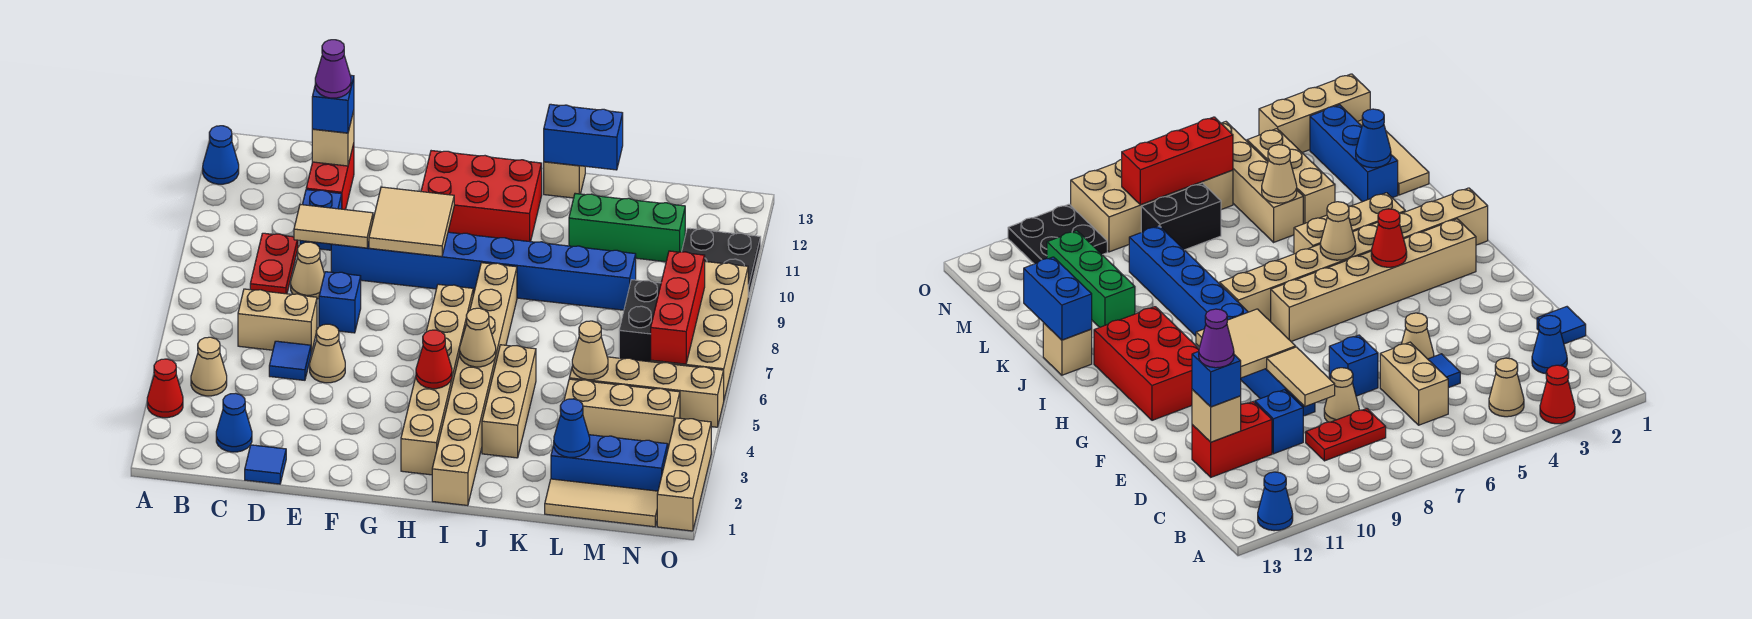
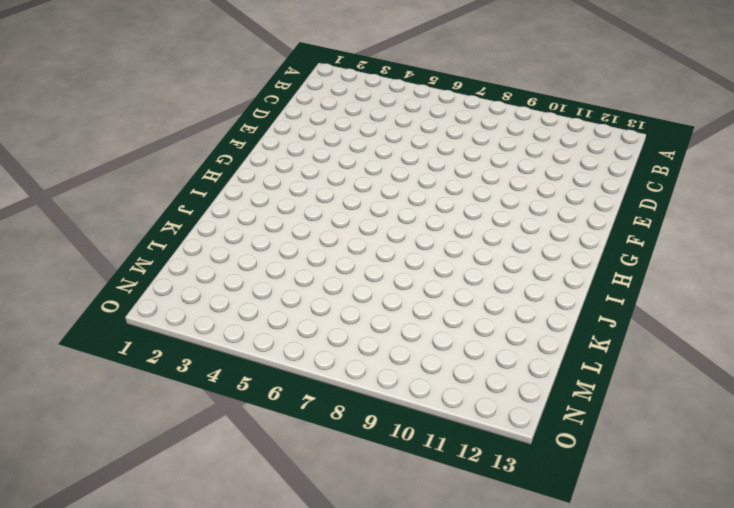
none -> red cone A3 level 1
none -> blue cone A12 level 1
none -> tan cone B4 level 1
none -> blue cone C2 level 1

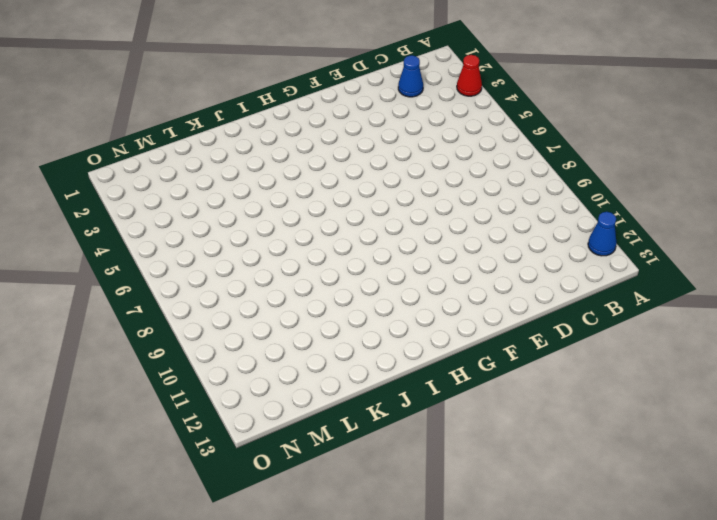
none -> tan cone B4 level 1
none -> tan brick C6:D6 level 1
none -> red plate C8:C9 level 1
none -> blue tile D1 level 1

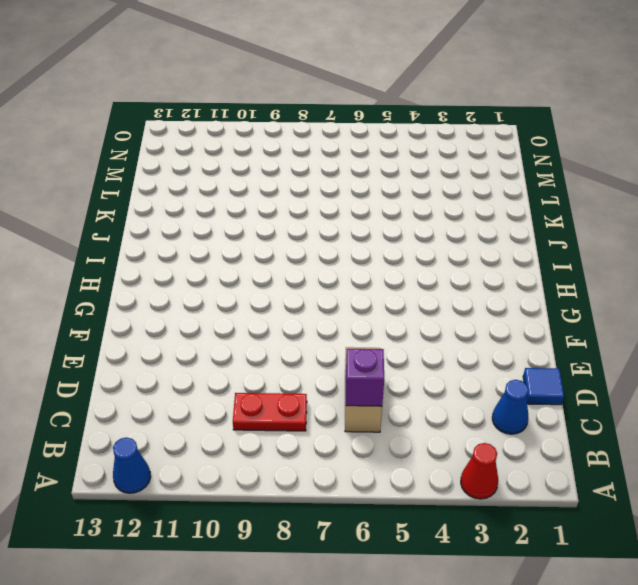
purple brick C6 level 2 -> none
none -> tan cone B4 level 1
none -> blue tile D5 level 1
none -> tan cone D8 level 1
none -> blue brick D10 level 1

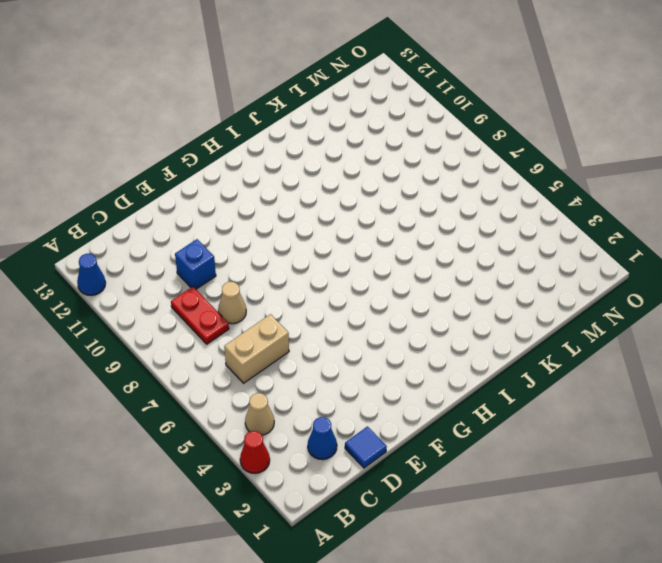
none -> blue tile D5 level 1
none -> red brick D11:D12 level 1
none -> tan cone E5 level 1
none -> blue brick E7 level 1

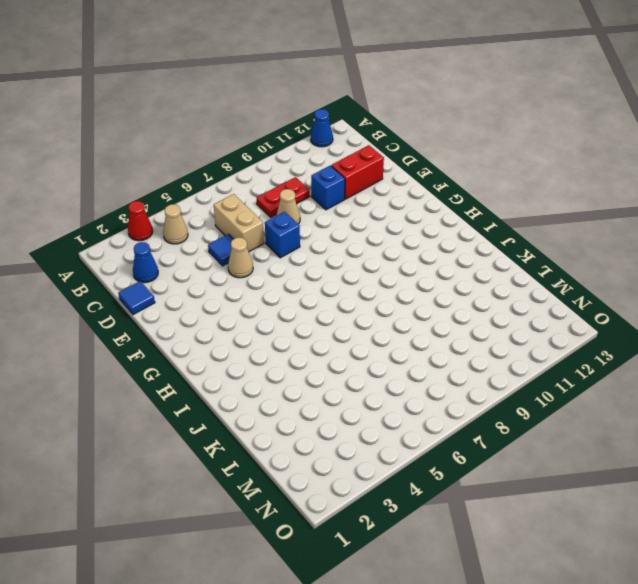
none -> blue brick E9:L9 level 1
none -> red brick G11:I12 level 1
none -> tan brick H2:H7 level 1
none -> tan brick I1:I8 level 1

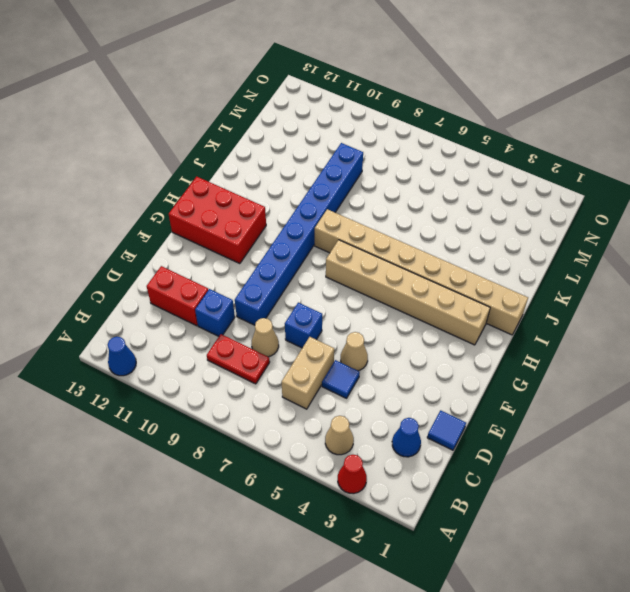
red brick G11:H13 level 1 -> red brick G11:I12 level 1
none -> tan brick J3:J5 level 1
none -> tan brick J13 level 1
none -> green brick K11:M11 level 1
none -> tan tile L1:N1 level 1

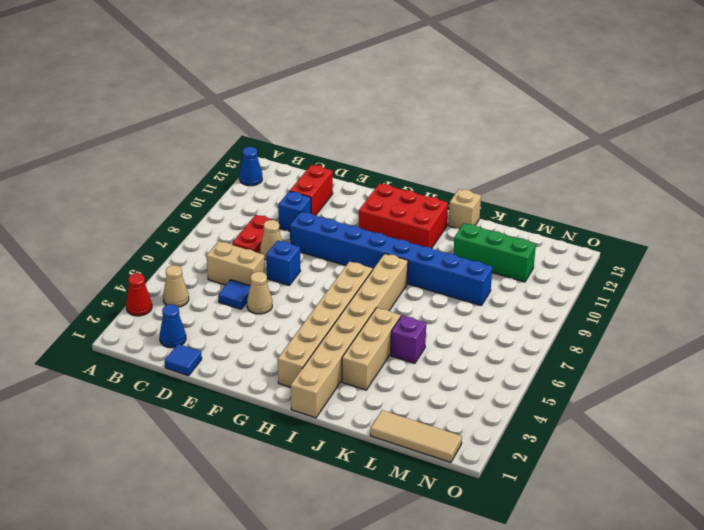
purple brick K5 level 1 -> none
none -> blue brick L2:N2 level 1
none -> tan brick L4:N4 level 1
none -> tan brick L5:O5 level 1
none -> black brick M7:M8 level 1

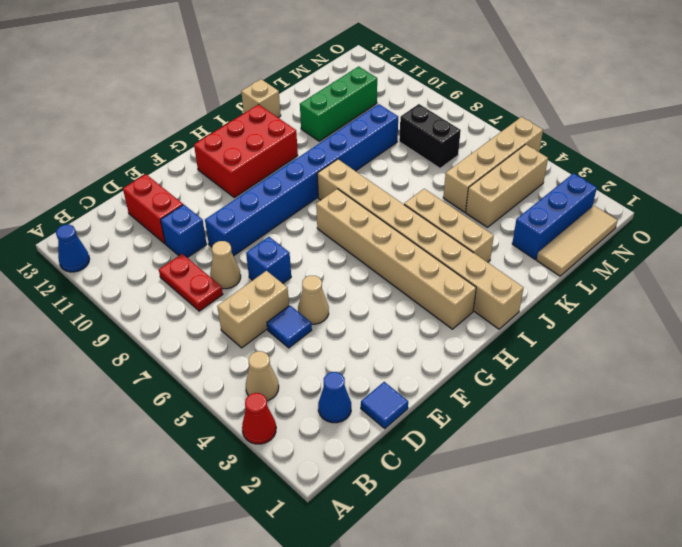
none -> tan brick N6:O9 level 1
none -> black plate N10:O11 level 1
none -> tan brick O1:O3 level 1
none -> tan tile D9:E9 level 2

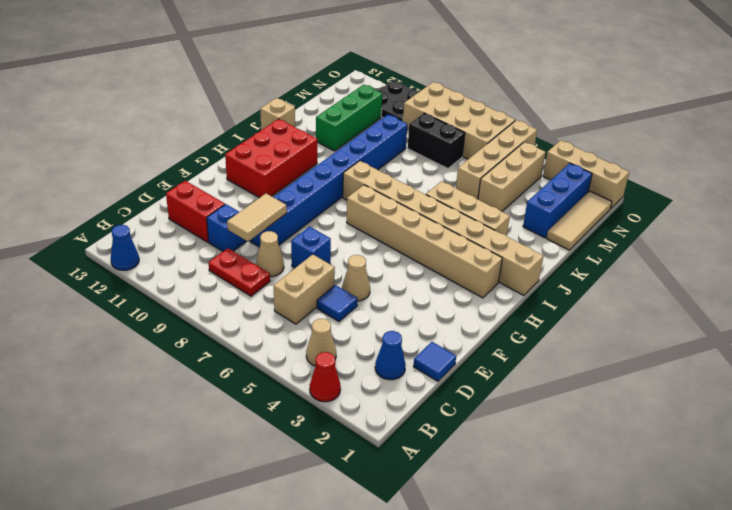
none -> tan brick D12 level 2
none -> tan tile F9:G10 level 2
none -> red cone H4 level 2
none -> tan cone I5 level 2

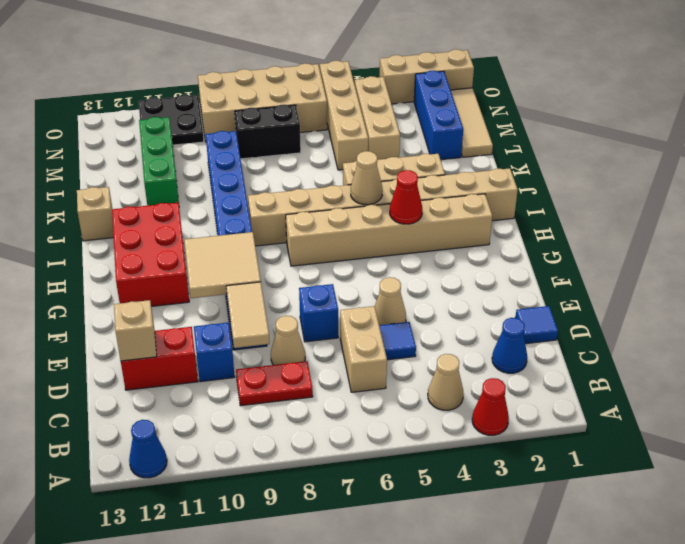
none -> blue brick J13:K13 level 2
none -> blue cone L2 level 2
none -> tan cone L5 level 2
none -> red brick N6:N8 level 2

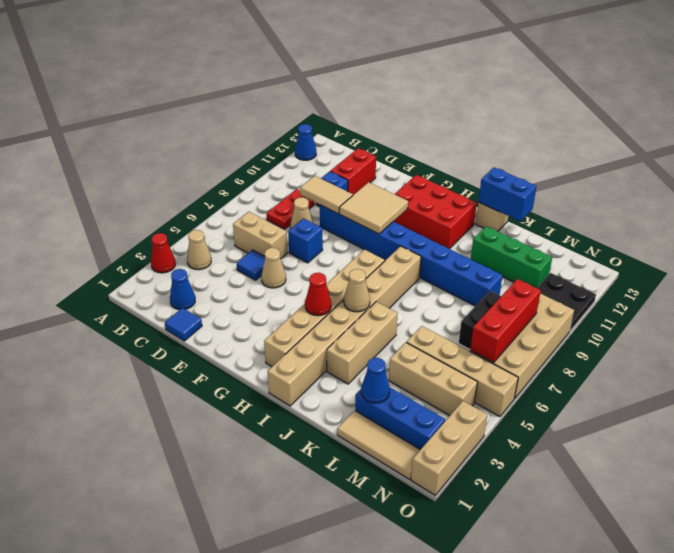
none -> tan brick D12 level 2
none -> tan cone L5 level 2
none -> blue brick D12 level 3
none -> purple cone D12 level 4

